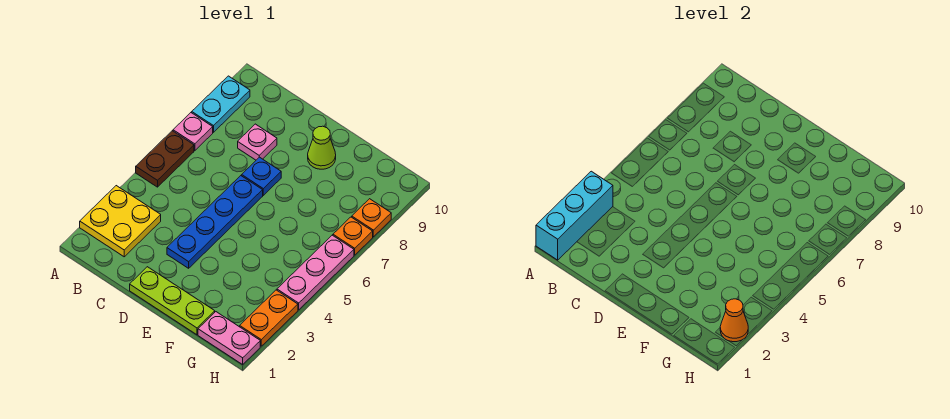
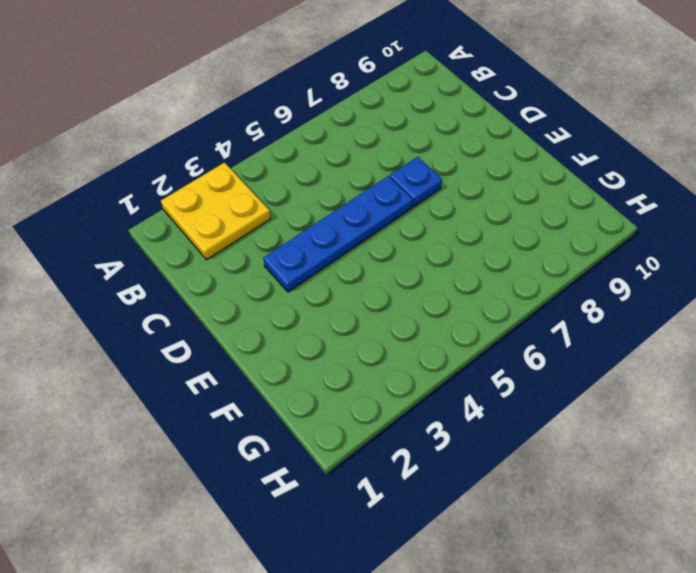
none -> brown plate A5:A6 level 1
none -> pink plate A7 level 1
none -> cyan plate A8:A9 level 1

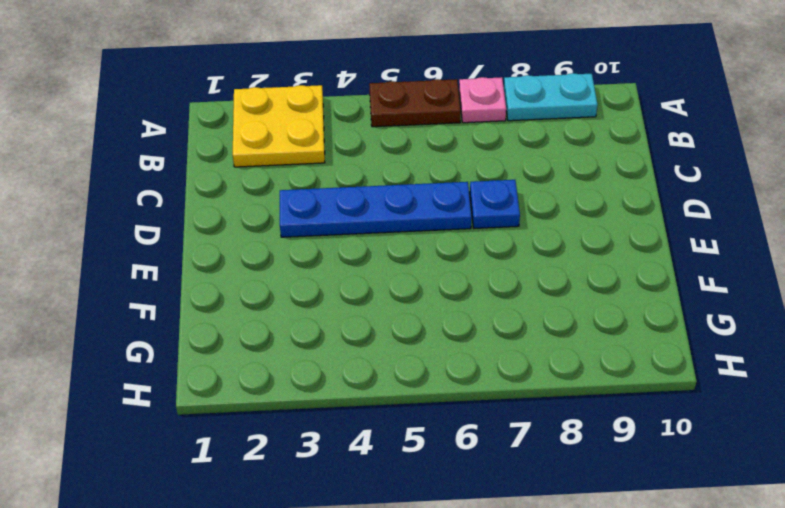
none -> pink plate C8 level 1
none -> lime plate D1:F1 level 1
none -> lime cone E9 level 1

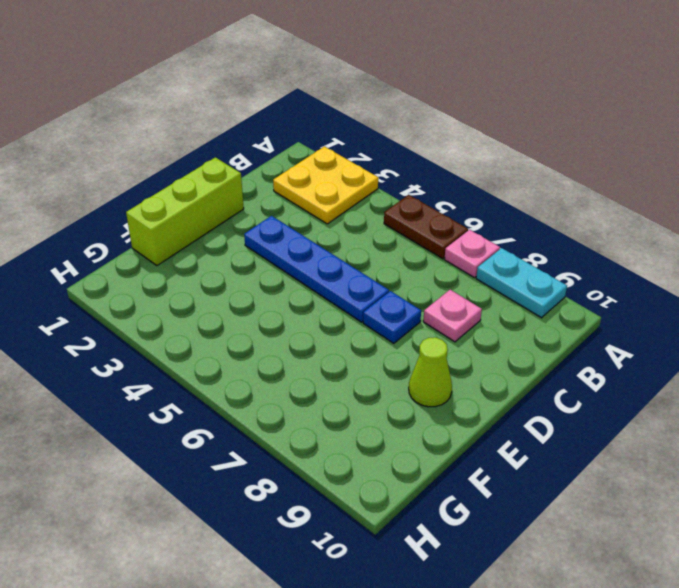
lime brick D1:F1 level 1 -> lime plate D1:F1 level 1
none -> pink plate G1:H1 level 1
none -> orange plate H2:H3 level 1
none -> pink plate H4:H6 level 1

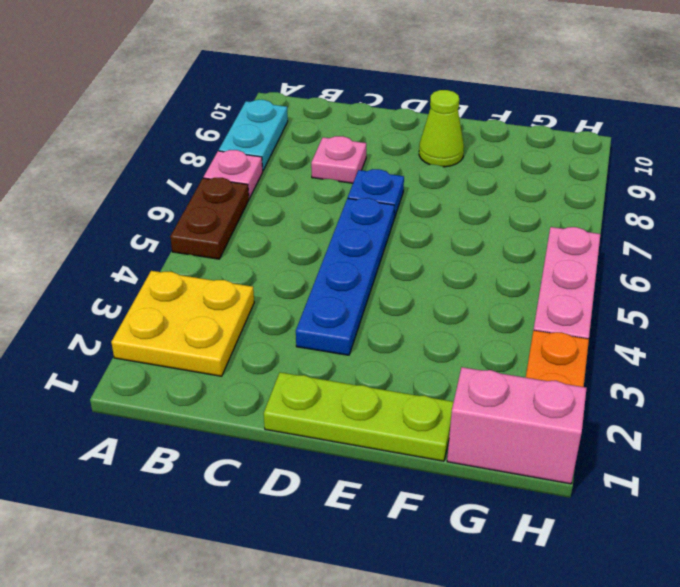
pink brick G1:H1 level 1 -> pink plate G1:H1 level 1
none -> orange plate H7 level 1
none -> orange plate H8 level 1
none -> cyan brick A1:A3 level 2

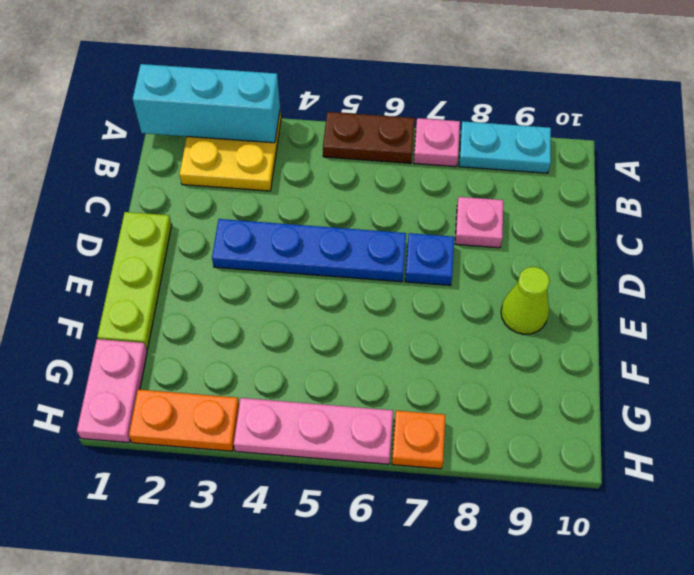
none -> orange plate H8 level 1
none -> orange cone H2 level 2

